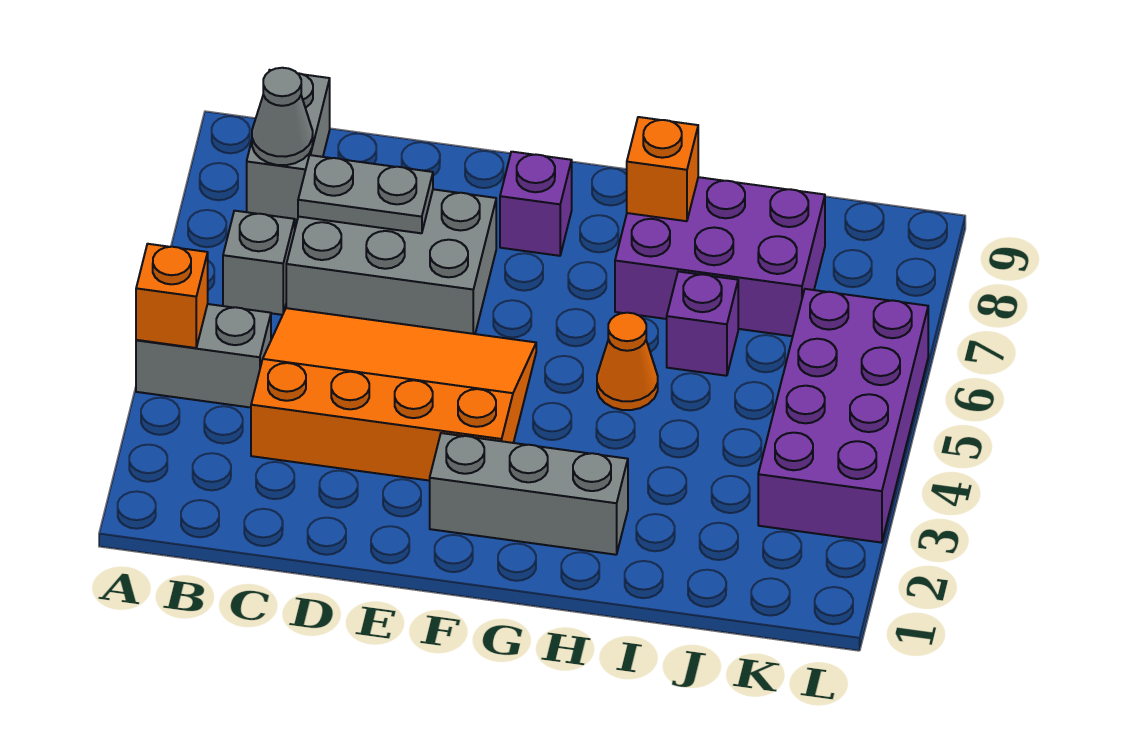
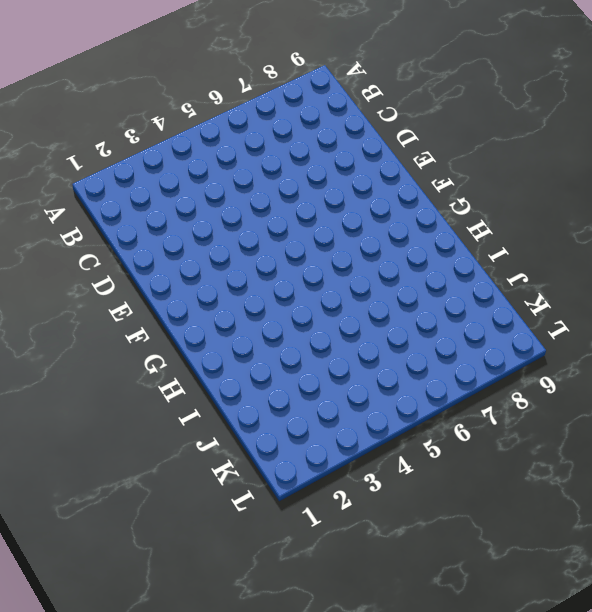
none -> grey brick A4:B4 level 1
none -> grey brick B6 level 1
none -> grey brick B8:B9 level 1

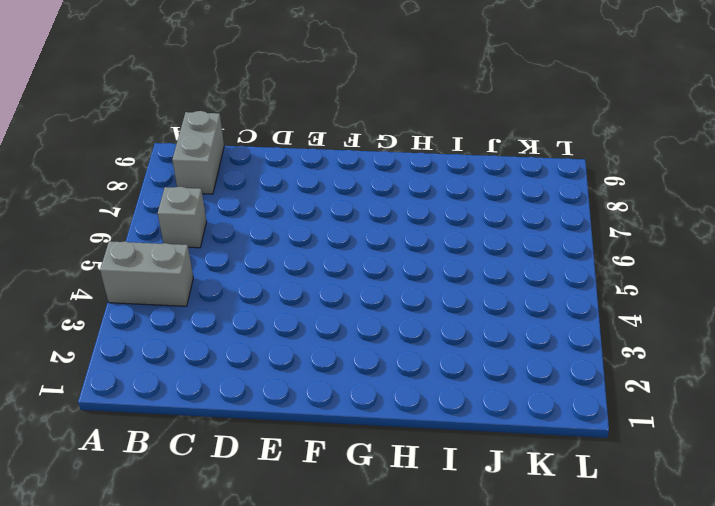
none -> orange slope C3:F5 level 1 top 3
none -> grey brick C6:E7 level 1
none -> grey brick F2:H2 level 1

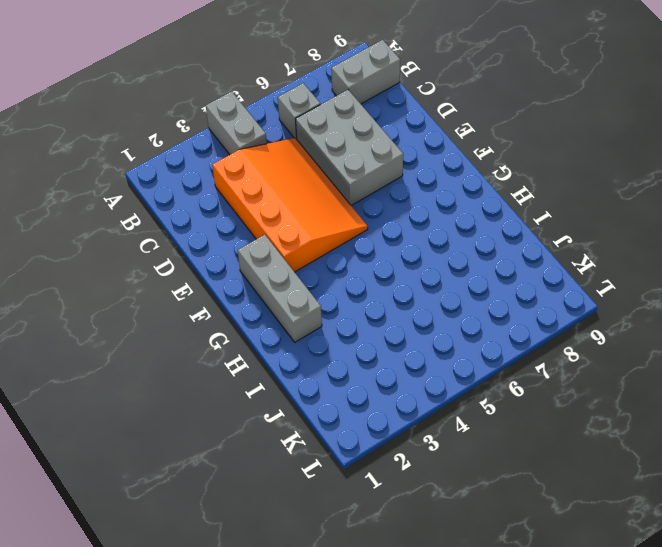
none -> purple brick F8 level 1
none -> orange cone H5 level 1
none -> purple brick H7:J8 level 1

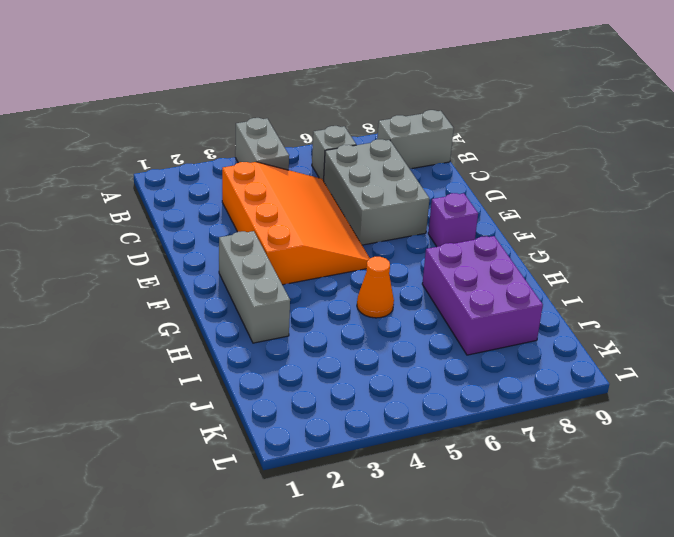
none -> purple brick I6 level 1
none -> purple brick K3:L6 level 1
none -> orange brick A4 level 2

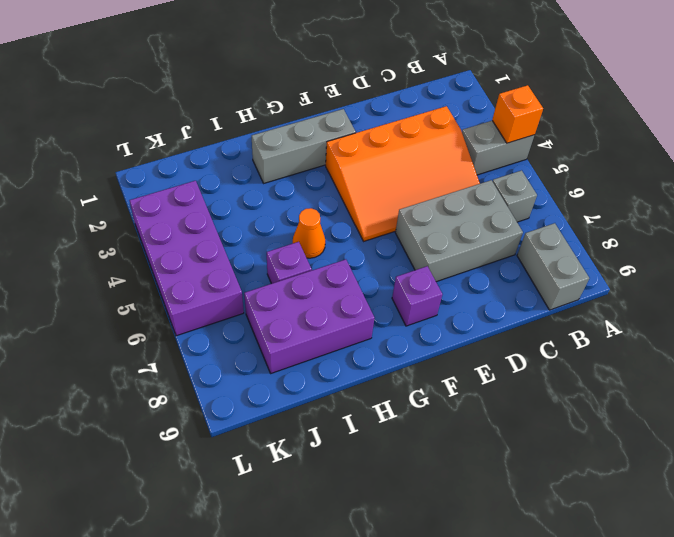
none -> grey cone B8 level 2
none -> grey plate C7:D7 level 2
none -> orange brick H8 level 2

